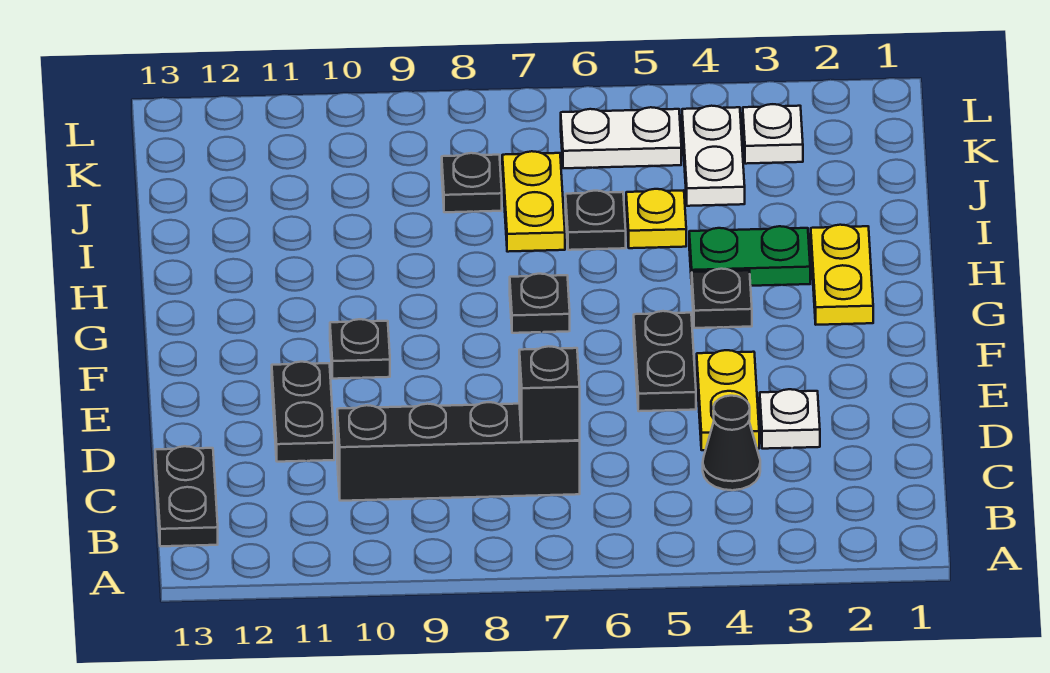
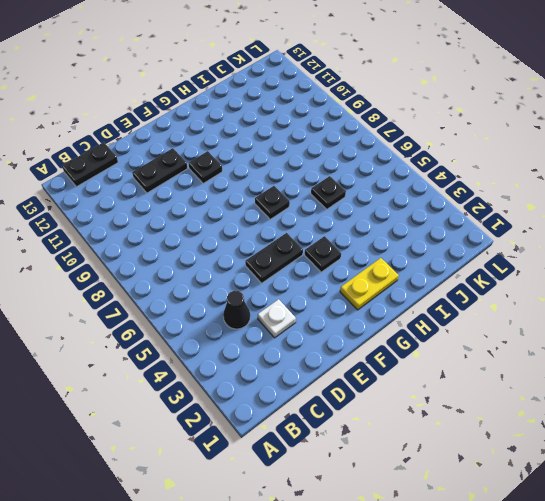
none -> black brick C7:C10 level 1
none -> yellow plate D4:E4 level 1
none -> green plate H3:H4 level 1

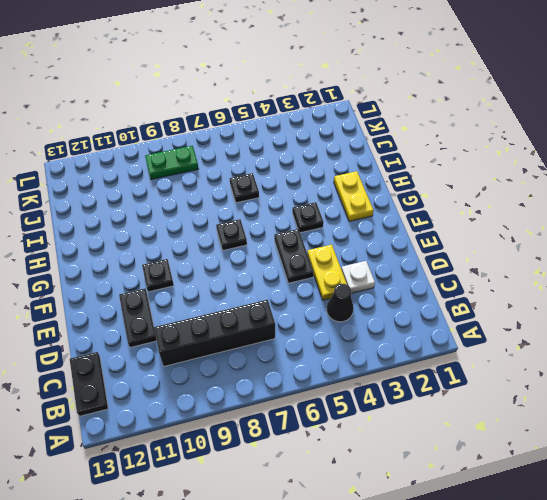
green plate K8:K9 level 1 -> green plate H3:H4 level 1
none -> yellow plate I5 level 1
none -> yellow plate I7:J7 level 1
none -> white plate J4:K4 level 1

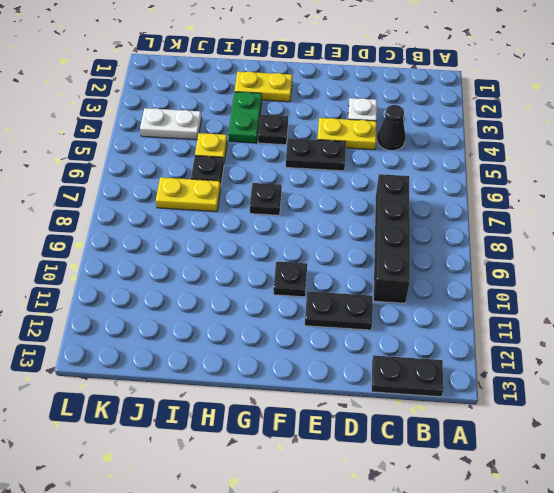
none -> black plate J8 level 1
none -> white plate K3 level 1
none -> white plate K5:K6 level 1

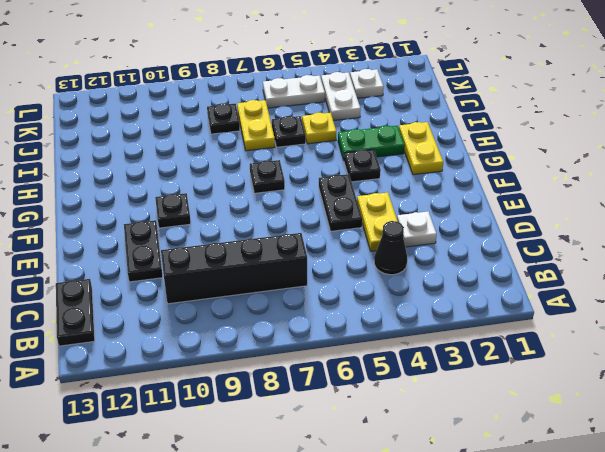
none -> black brick C7 level 2

